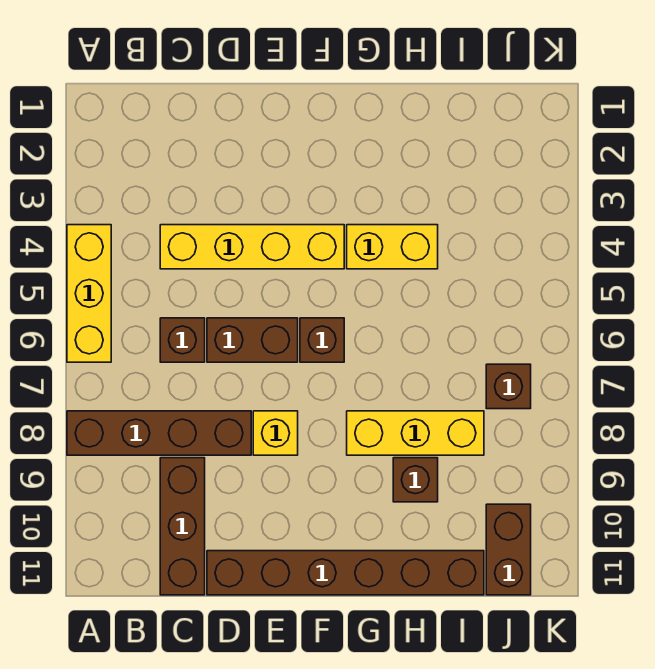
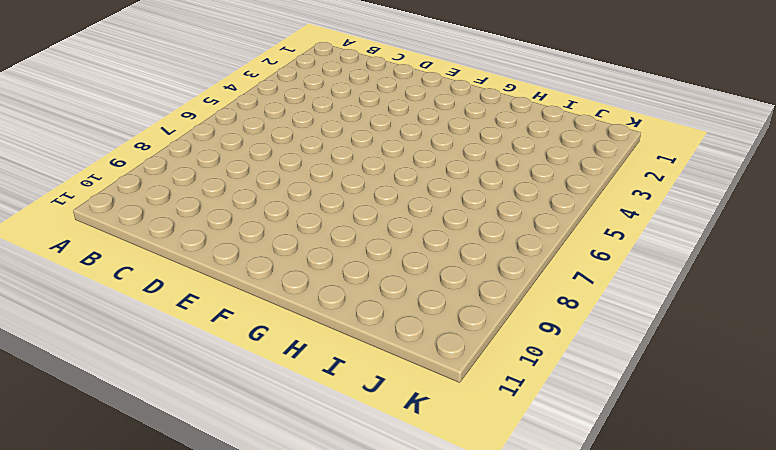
none -> yellow brick A4:A6 level 1
none -> brown brick A8:D8 level 1
none -> yellow brick C4:F4 level 1

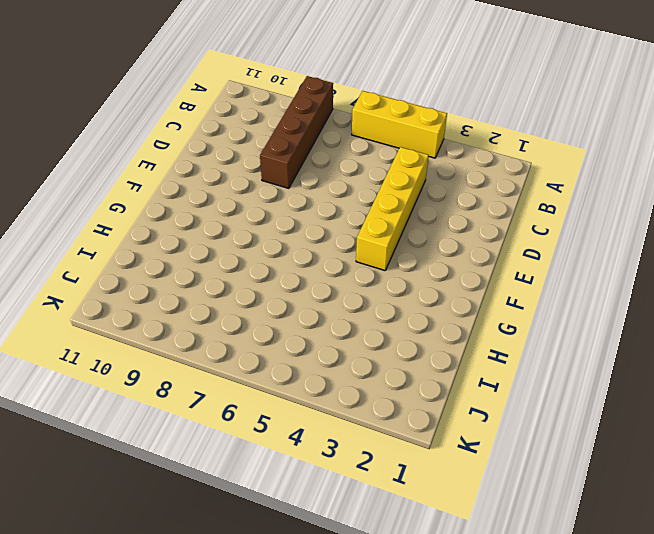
none -> brown brick C6 level 1
none -> brown brick C9:C11 level 1
none -> brown brick D6:E6 level 1

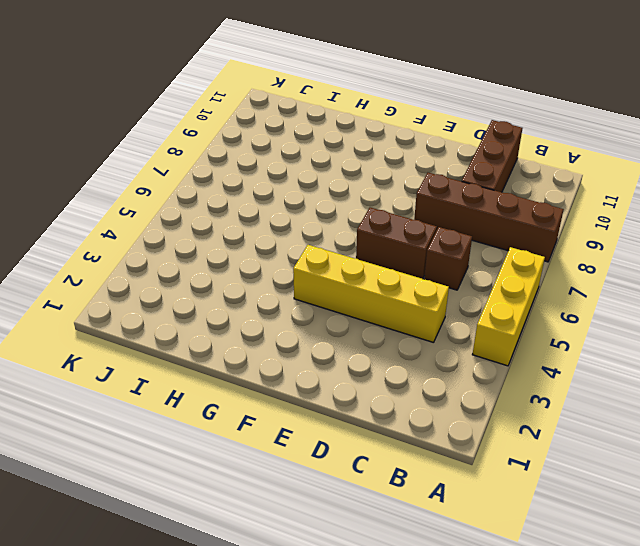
none -> brown brick D11:I11 level 1
none -> yellow brick E8 level 1
none -> brown brick F6 level 1

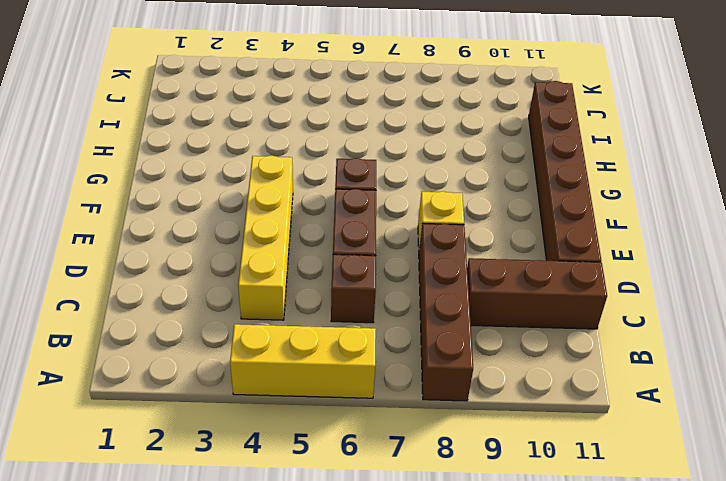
none -> yellow brick G4:H4 level 1
none -> yellow brick G8:I8 level 1
none -> brown brick H9 level 1

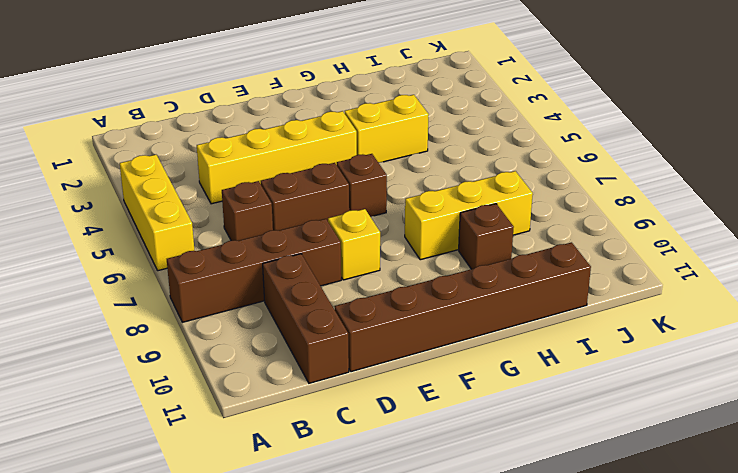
none -> brown brick J7 level 1
none -> brown brick J10:J11 level 1

